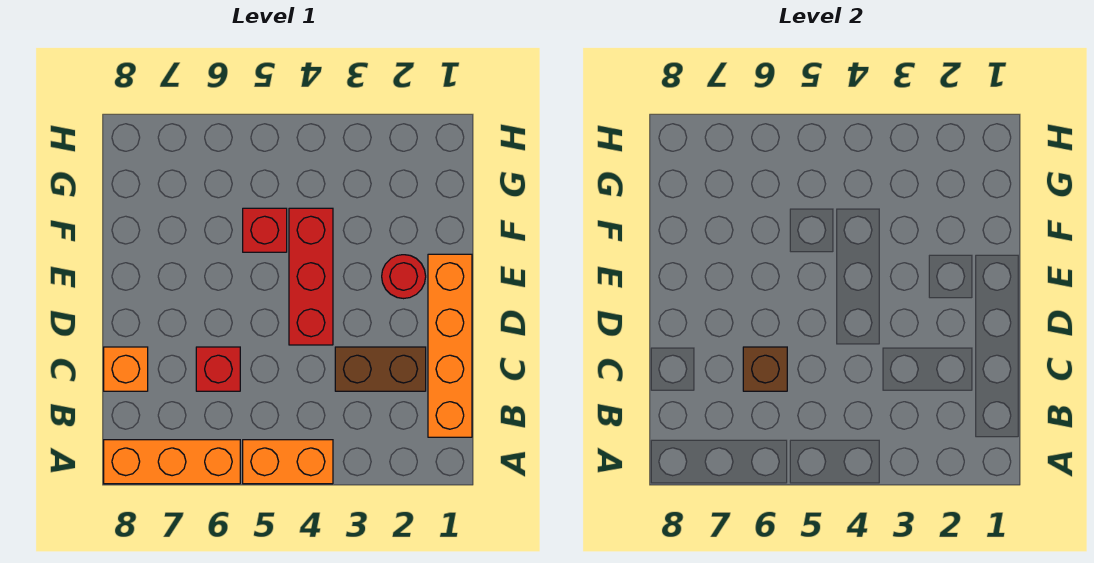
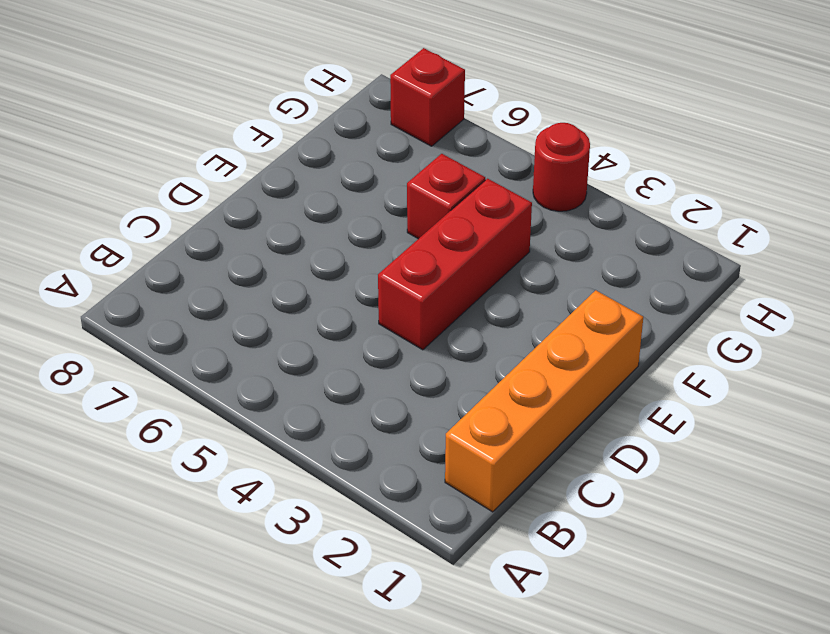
red round brick H4 level 1 -> red round brick E2 level 1
red brick H7 level 1 -> red brick C6 level 1
none -> orange brick A4:A5 level 1
none -> orange brick A6:A8 level 1

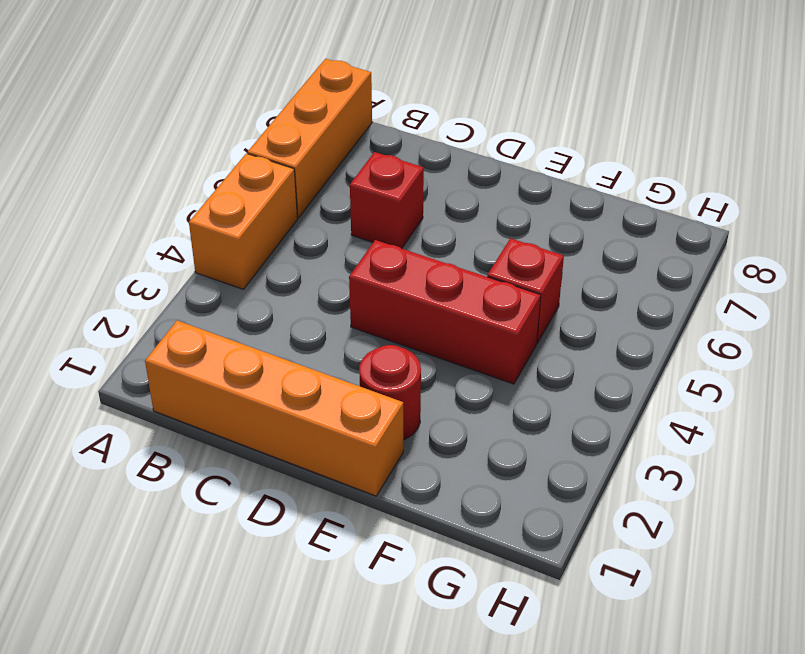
none -> brown brick C2:C3 level 1
none -> orange brick C8 level 1

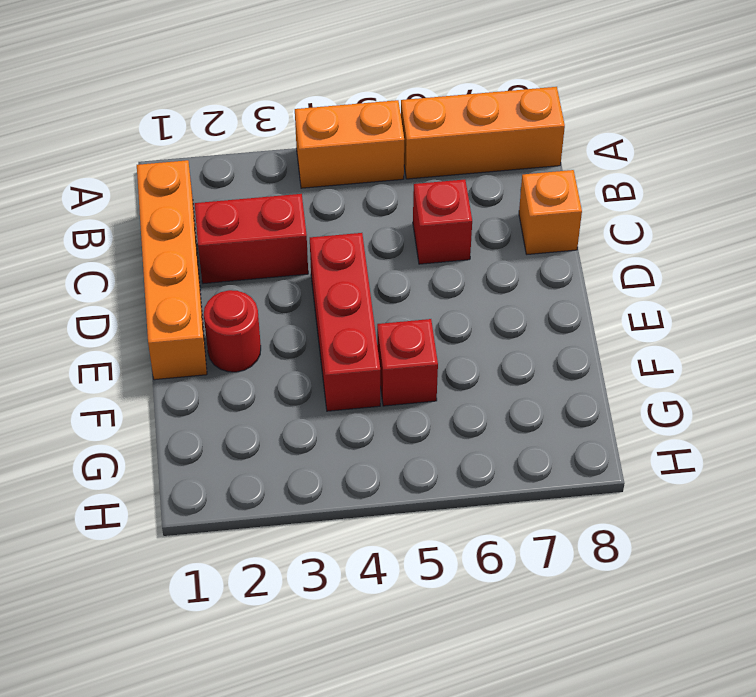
red brick C2:C3 level 1 -> brown brick C2:C3 level 1
none -> brown brick C6 level 2

